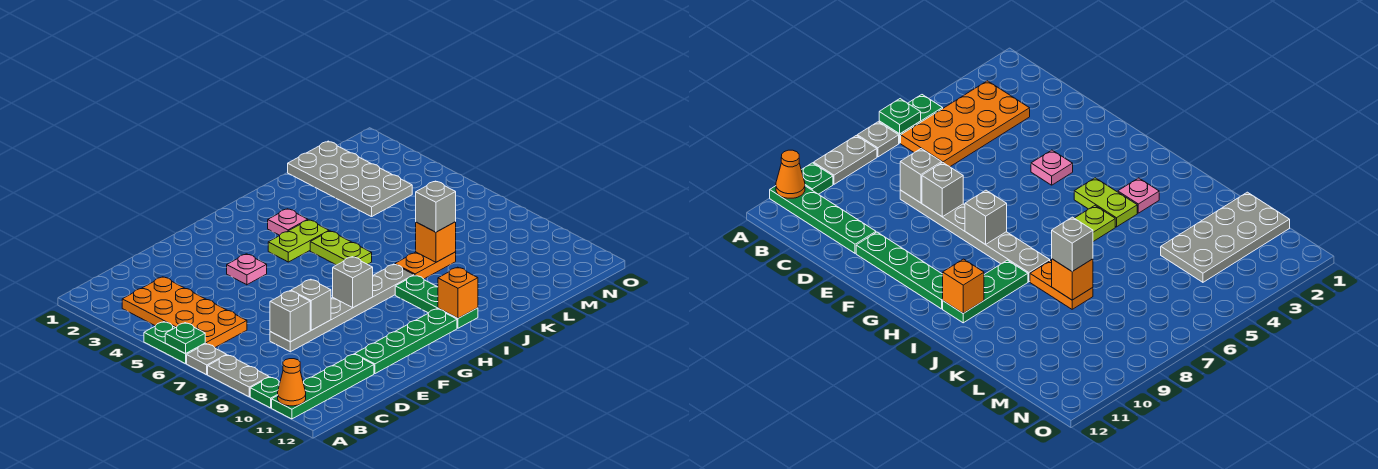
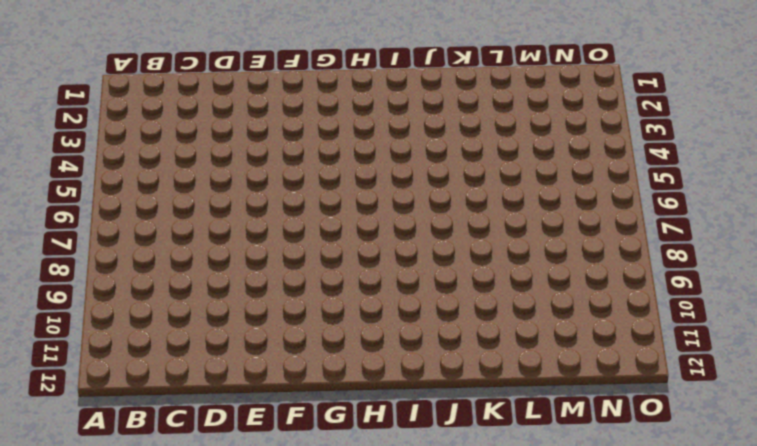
none -> green plate A5:A6 level 1
none -> grey plate A7 level 1
none -> grey plate A8:A9 level 1

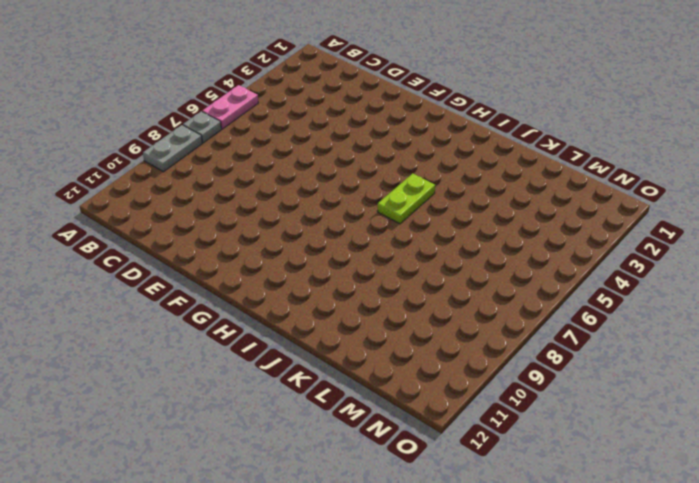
pink plate A5:A6 level 1 -> green plate A5:A6 level 1
none -> green plate A10 level 1
none -> green plate A11:D11 level 1
none -> orange plate B3:C6 level 1

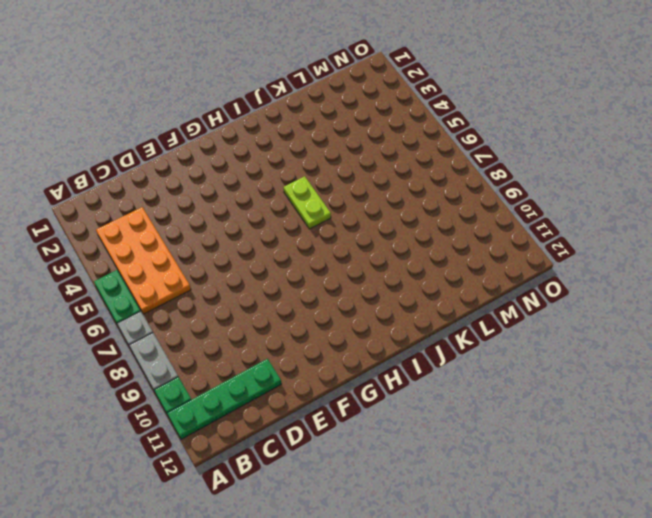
none -> grey plate D8:I8 level 1
none -> green plate E11:H11 level 1
none -> pink plate F4 level 1

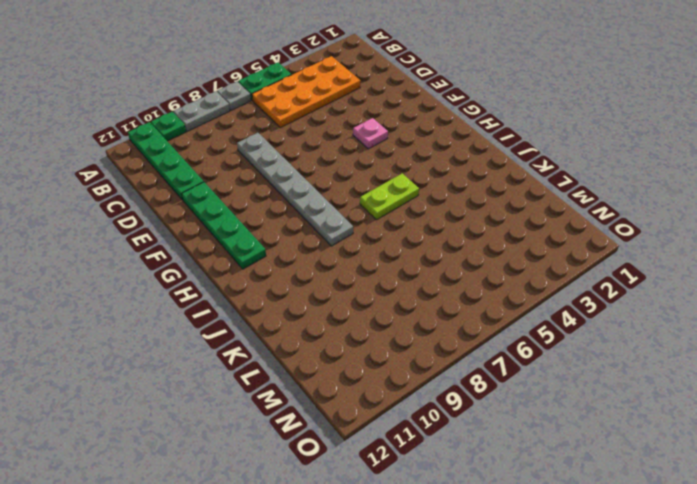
none -> lime plate H4:I4 level 1
none -> pink plate I3 level 1
none -> green plate I9:I11 level 1

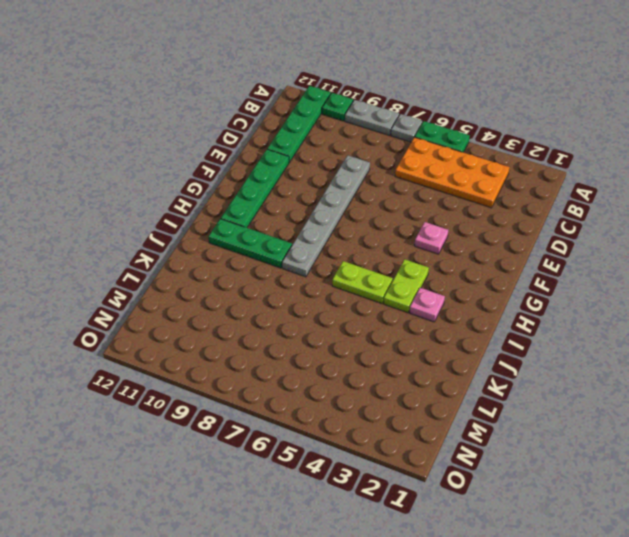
none -> orange plate J8:K8 level 1
none -> grey plate L1:M4 level 1
none -> green plate A6 level 2

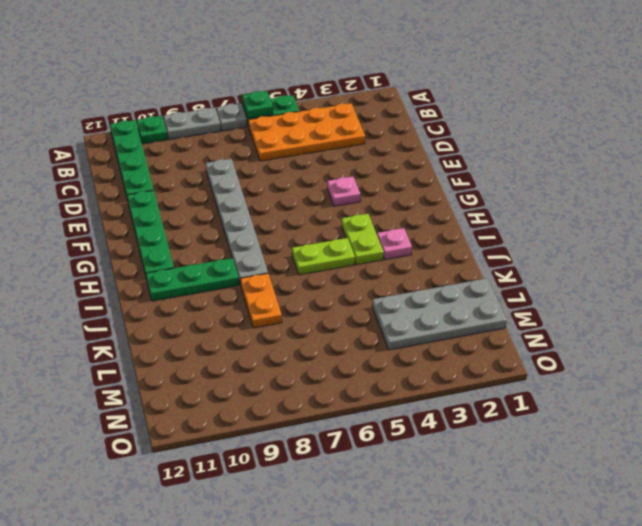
none -> orange cone A11 level 2
none -> grey brick D8 level 2
none -> grey brick E8 level 2

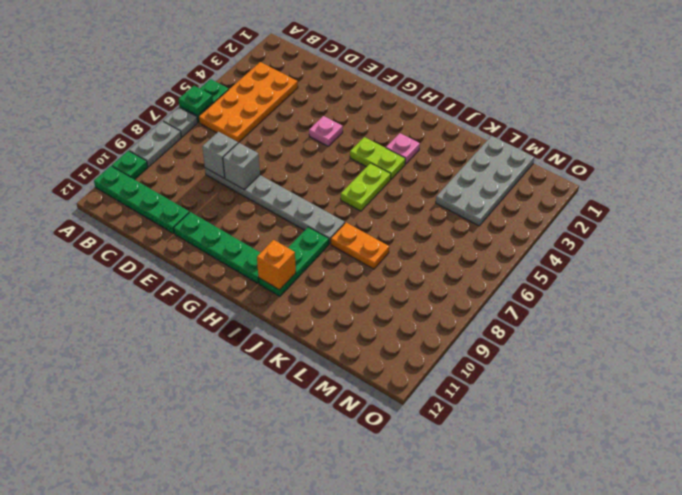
none -> orange cone A11 level 2
none -> grey brick G8 level 2
none -> orange brick K8 level 2

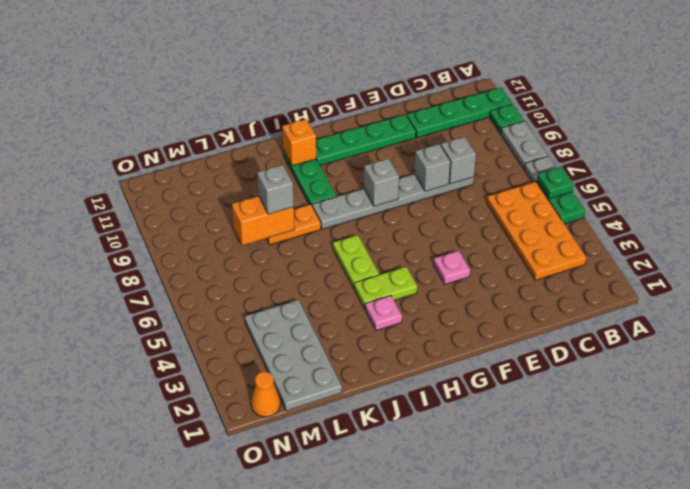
orange brick K8:L8 level 2 -> orange brick K8 level 2
orange cone N1 level 1 -> orange cone A11 level 2

